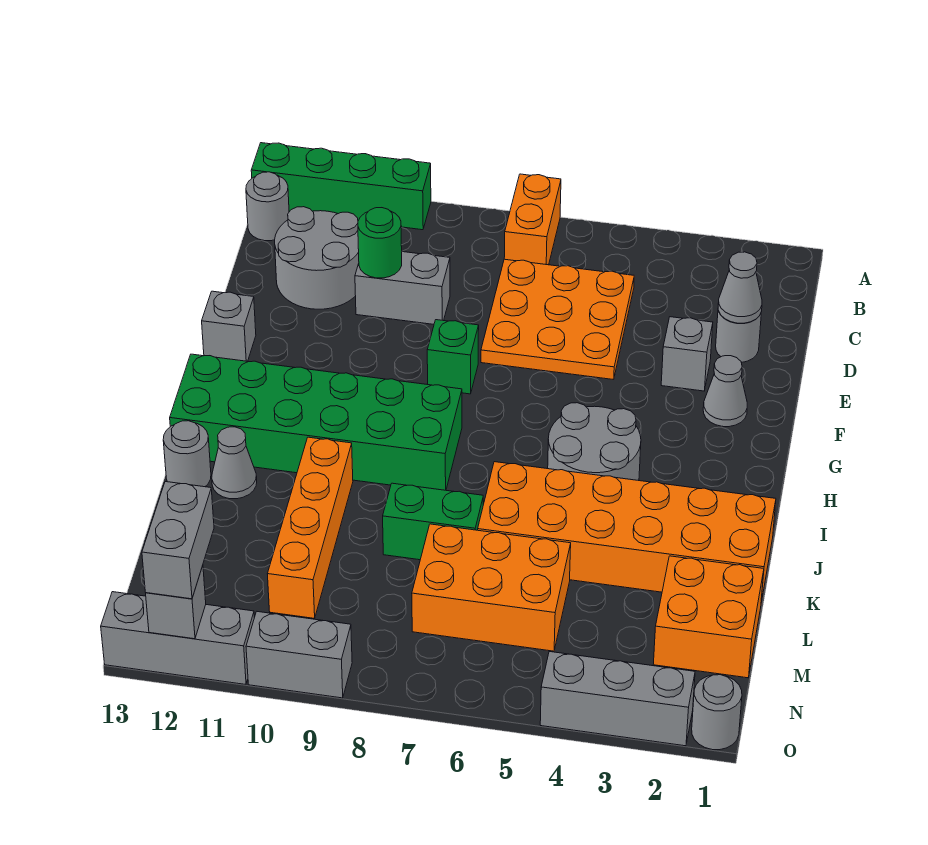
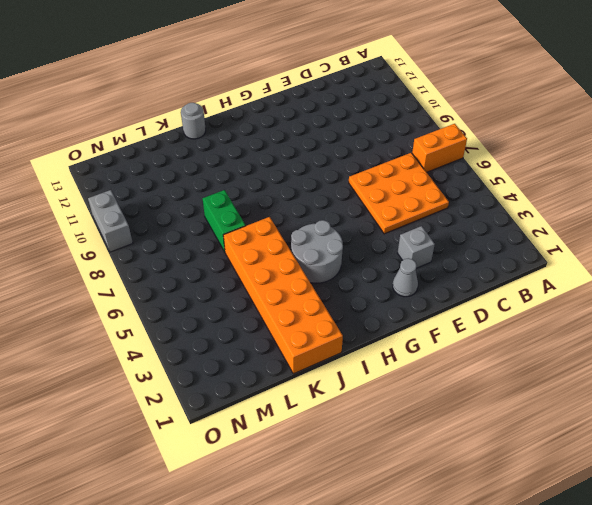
none -> green brick A10:A13 level 1
none -> grey round brick B13 level 1
none -> grey round brick C11:D12 level 1

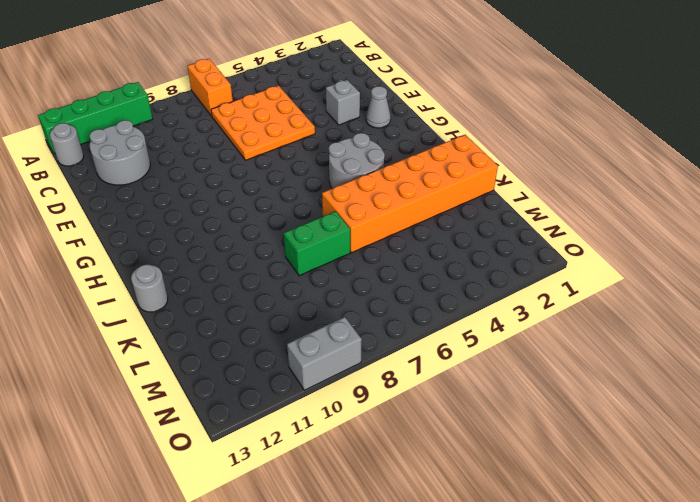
none -> grey round brick D2 level 1
none -> grey brick D9:D10 level 1
none -> green brick F8 level 1

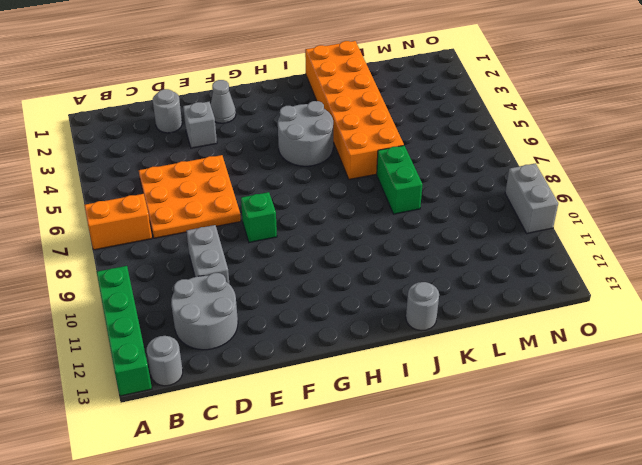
none -> grey brick F13 level 1
none -> green brick H8:I13 level 1
none -> orange brick J10:M10 level 1

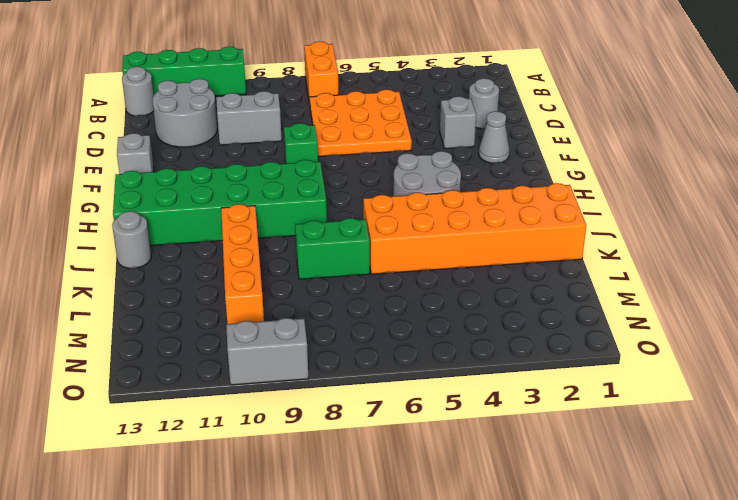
none -> grey cone J12 level 1
none -> orange brick L1:M2 level 1
none -> orange brick L5:M7 level 1

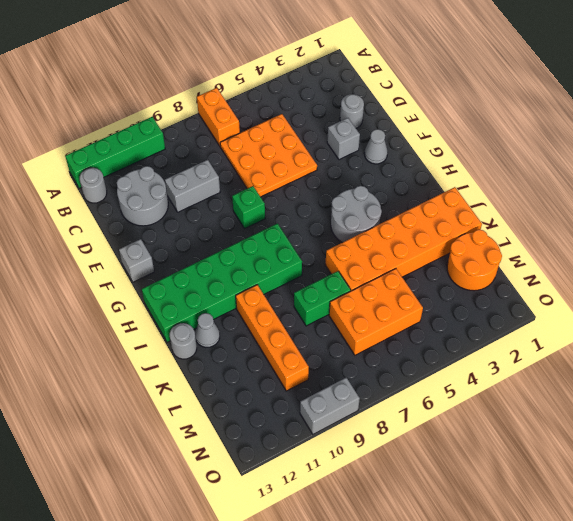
orange round brick L1:M2 level 1 -> orange brick L1:M2 level 1
none -> grey round brick O1 level 1
none -> grey brick O2:O4 level 1
none -> grey brick O11:O13 level 1

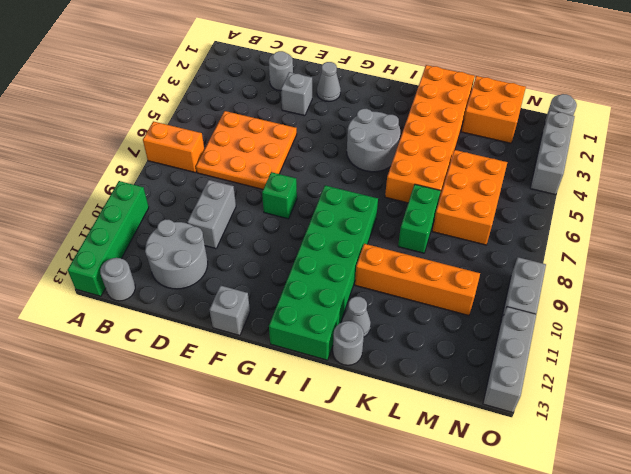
none -> grey cone D2 level 2
none -> green round brick D10 level 2
none -> grey brick O12 level 2

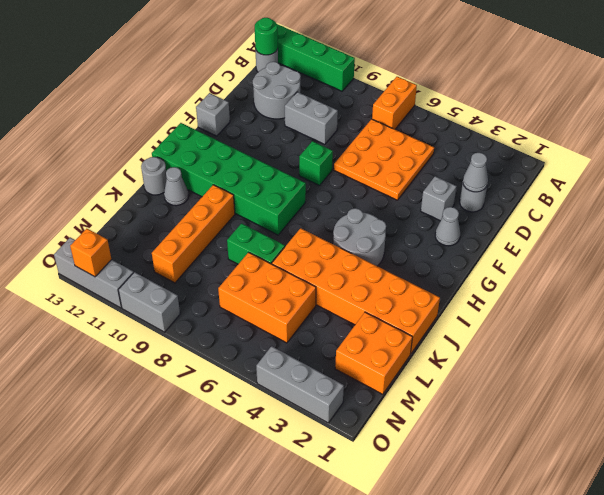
green round brick B13 level 2 -> green round brick D10 level 2
orange brick O12 level 2 -> grey brick O12 level 2
none -> grey round brick O1 level 1
none -> grey brick N12:O12 level 3

